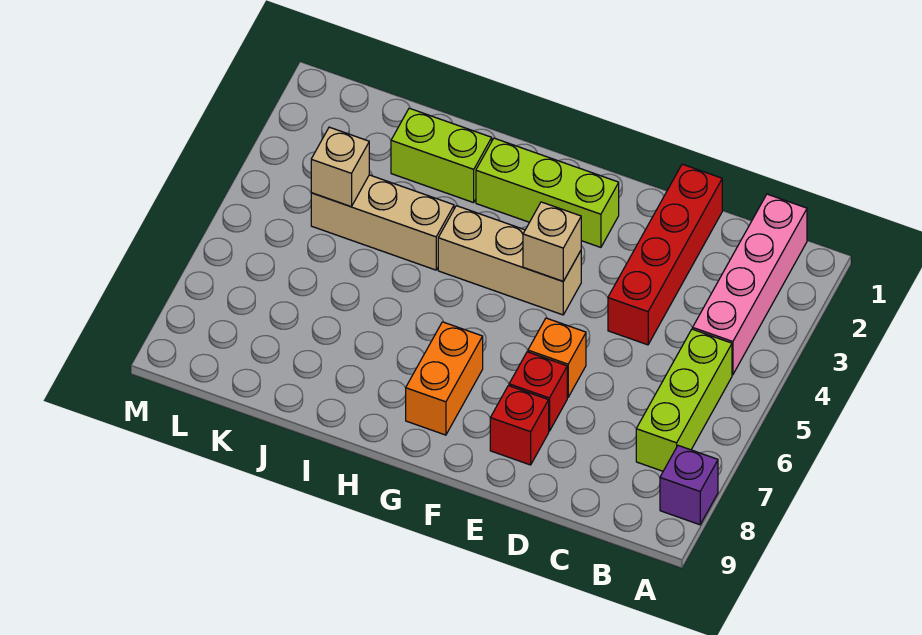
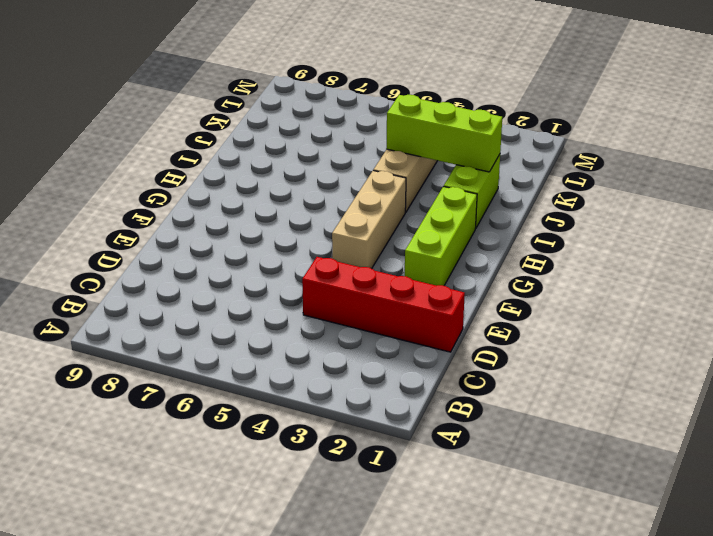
lime brick J2:J4 level 2 -> lime brick B5:B7 level 1
none -> purple brick A8 level 1
none -> pink brick B1:B4 level 1
none -> orange brick E6 level 1

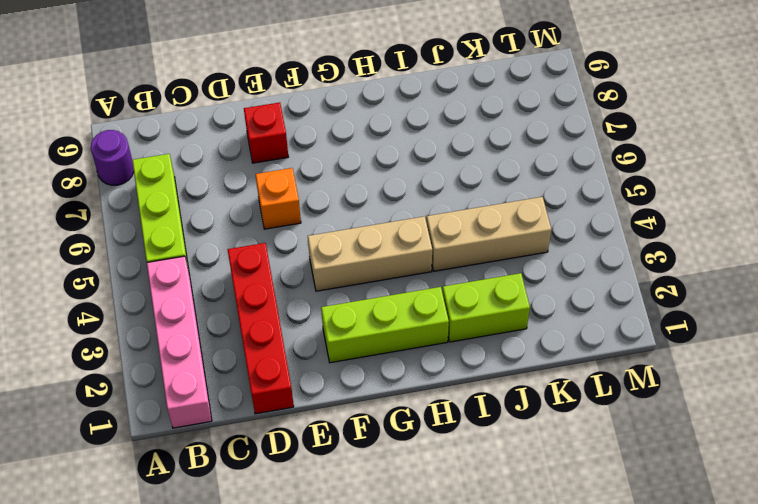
purple round brick A8 level 1 -> purple brick A8 level 1
none -> red brick E7 level 1
none -> orange brick G7:G8 level 1
none -> tan brick F4 level 2

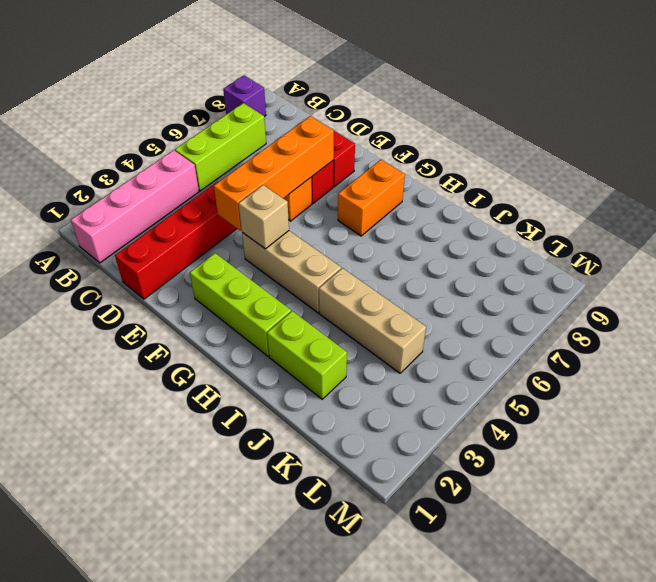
orange brick E4:E7 level 2 -> none
none -> tan brick K4 level 2

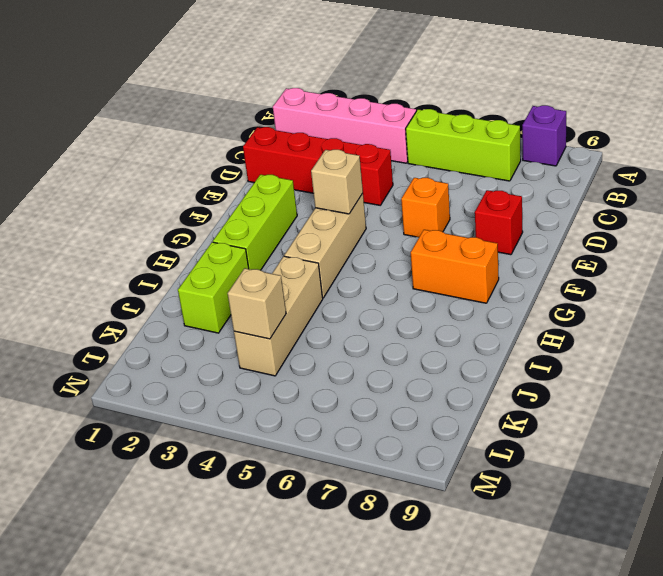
none -> red brick E7 level 1

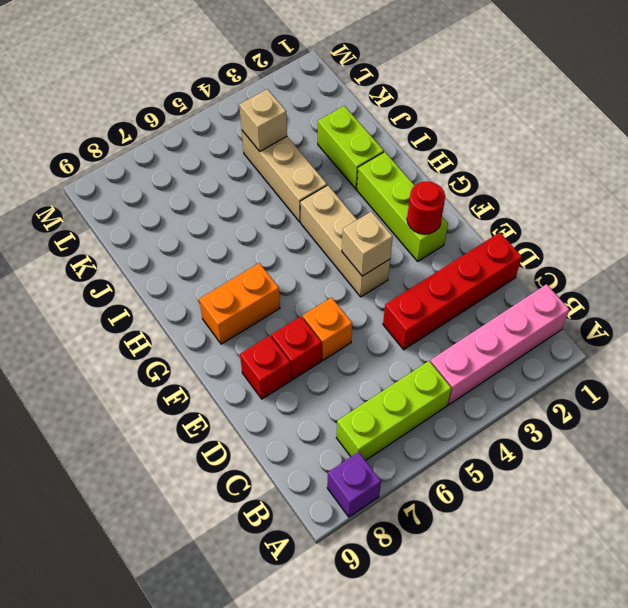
red round brick F2 level 2 -> none

